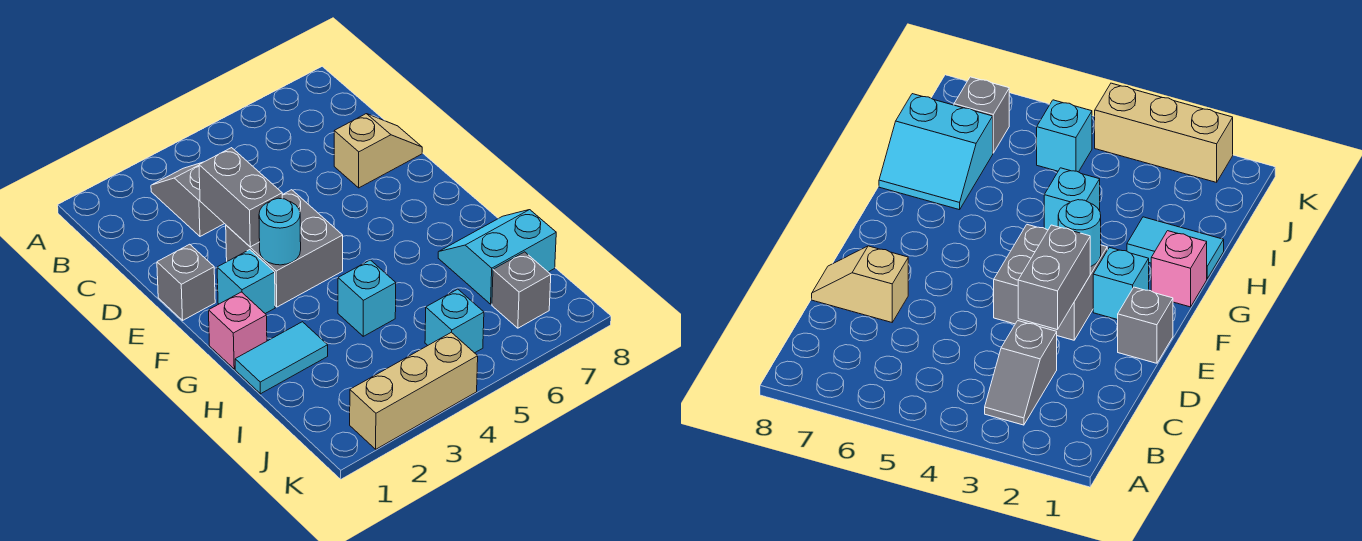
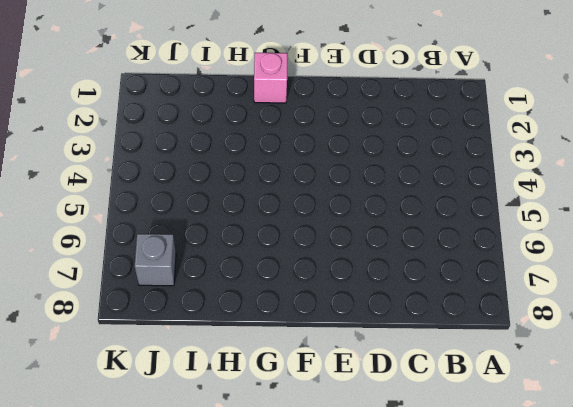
none -> grey slope B3:C3 level 1 top C
none -> tan slope D7:D8 level 1 top 7
none -> grey brick E1 level 1

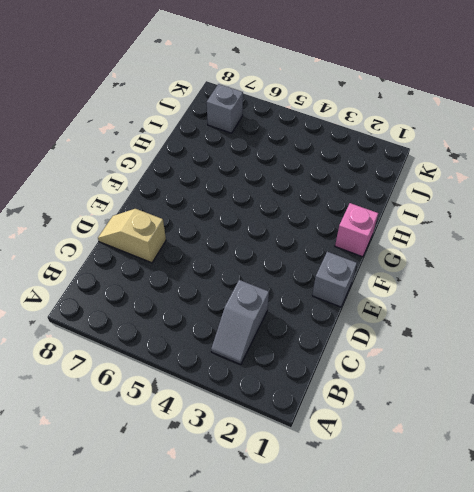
none -> grey brick E3:F4 level 1
none -> cyan brick F2 level 1
none -> cyan tile H1:H2 level 1

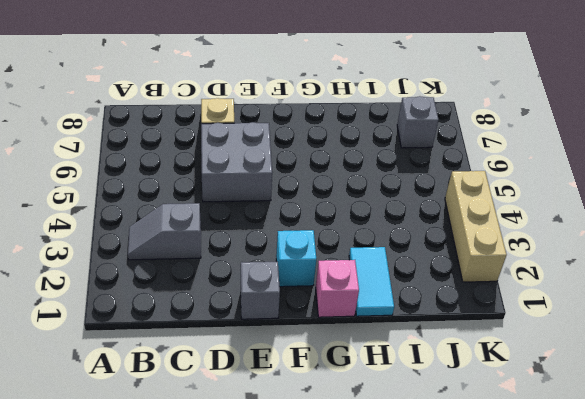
grey brick D5:E6 level 1 -> grey brick E3:F4 level 1
none -> cyan brick H4 level 1
none -> cyan slope H7:I8 level 1 top I
none -> cyan brick J5 level 1

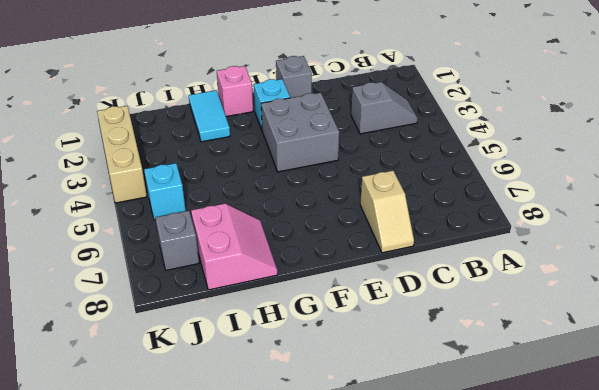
pink slope H7:I8 level 1 top I -> cyan slope H7:I8 level 1 top I
none -> cyan brick H4 level 1
none -> grey brick D3:E3 level 2
none -> cyan round brick F3 level 2

